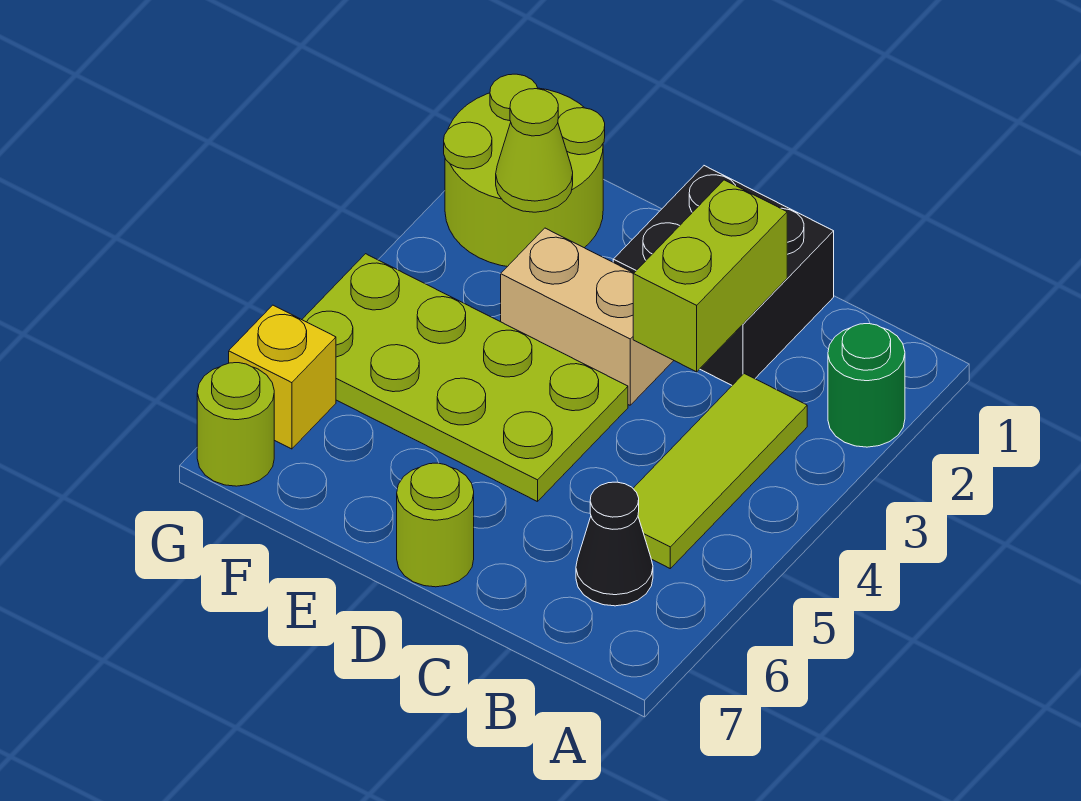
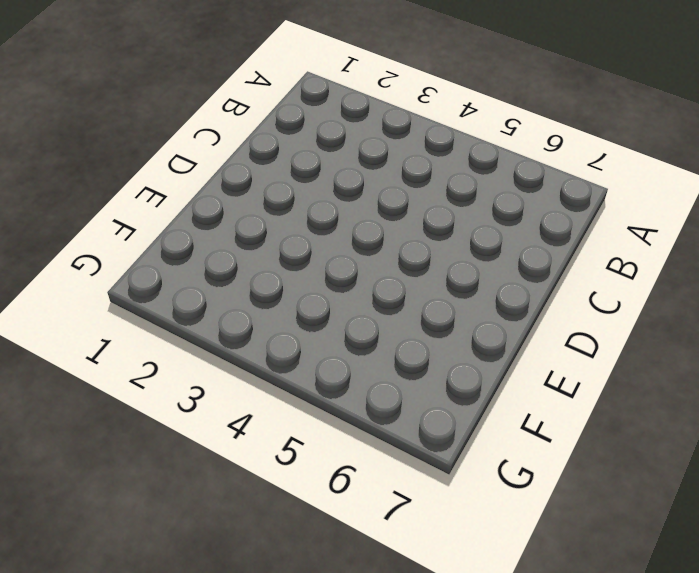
none -> green round brick A2 level 1
none -> lime tile B3:B5 level 1
none -> black cone B6 level 1

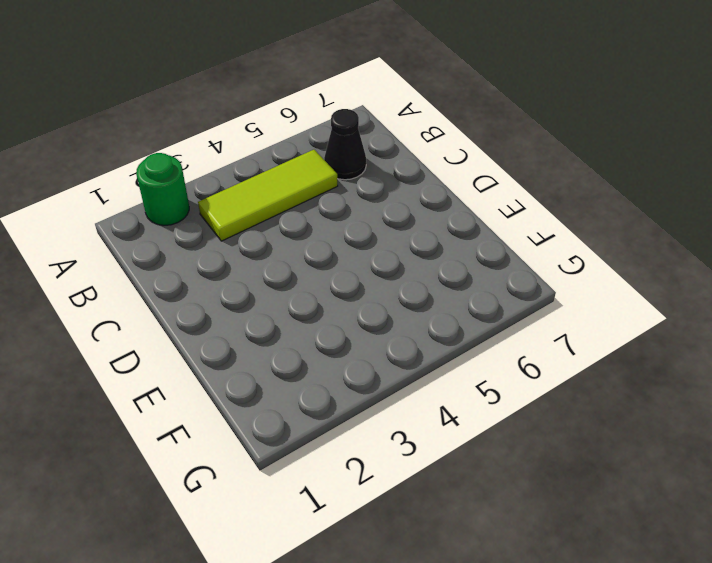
none -> black brick C1:D2 level 1
none -> tan brick D3:E3 level 1
none -> lime plate D4:G5 level 1

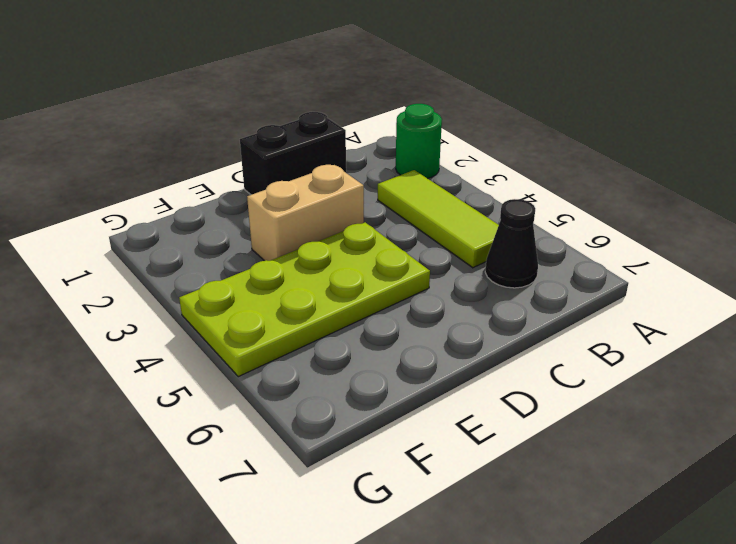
black brick C1:D1 level 1 -> black brick C1:D2 level 1
none -> lime round brick D7 level 1
none -> lime round brick F1:G2 level 1
none -> yellow brick G6 level 1

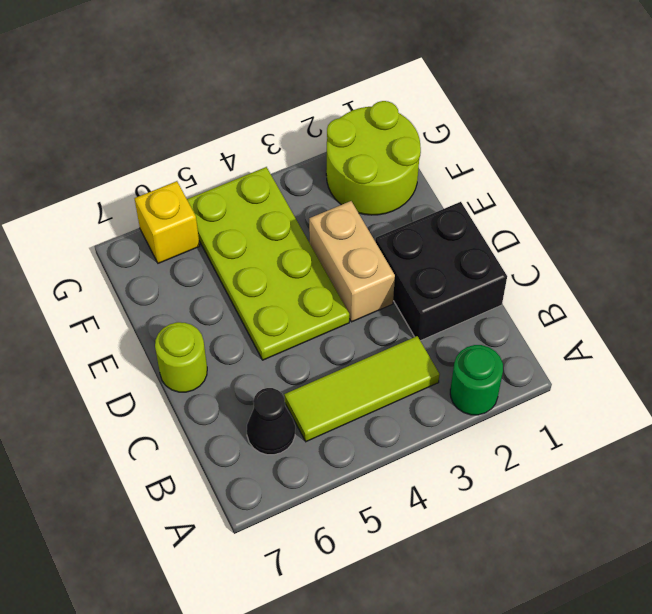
none -> lime round brick G7 level 1
none -> lime brick C2:C3 level 2
none -> lime cone F2 level 2

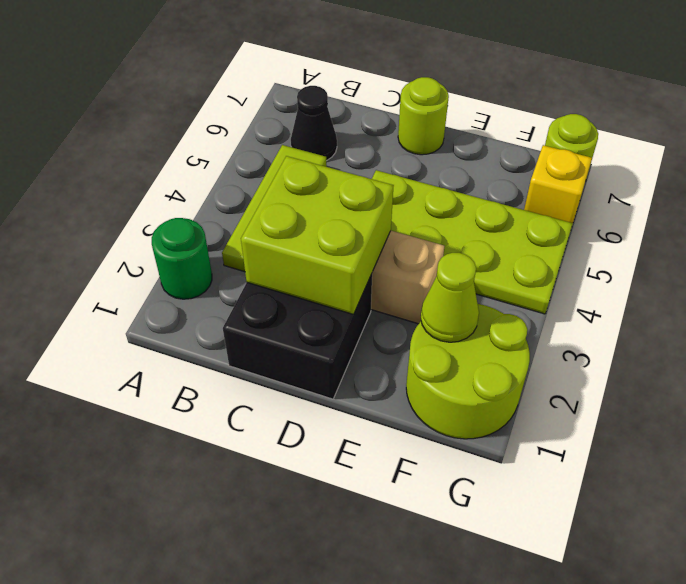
lime brick C2:D3 level 2 -> lime brick C2:C3 level 2

